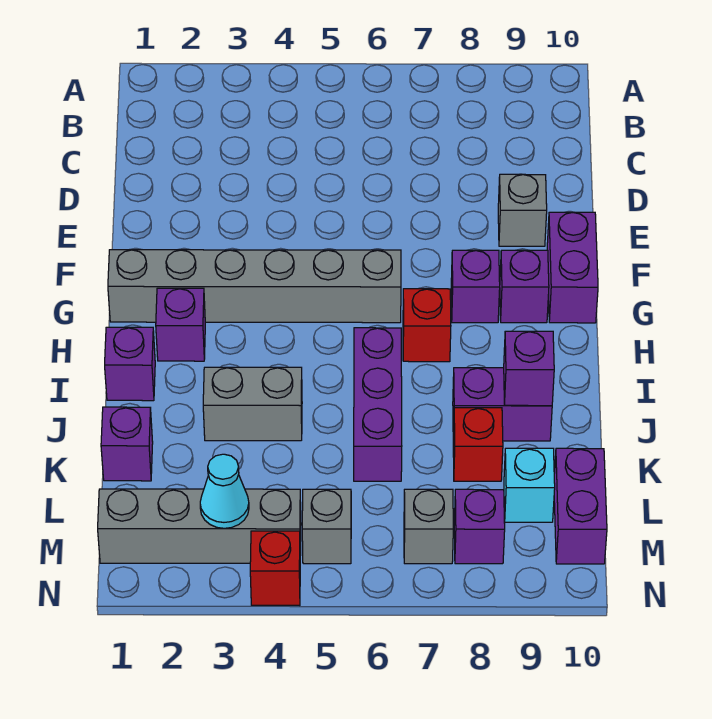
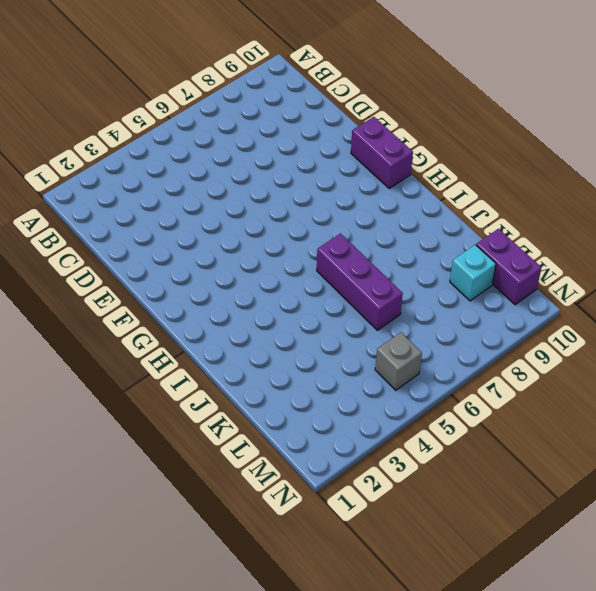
none -> grey brick E9 level 1
none -> grey brick G1:G6 level 1
none -> purple brick G8 level 1

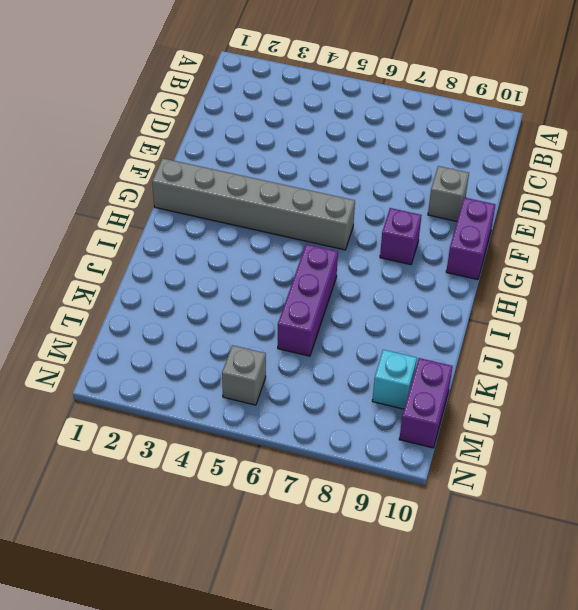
none -> purple brick G9 level 1
none -> purple brick H2 level 1
none -> red brick H7 level 1

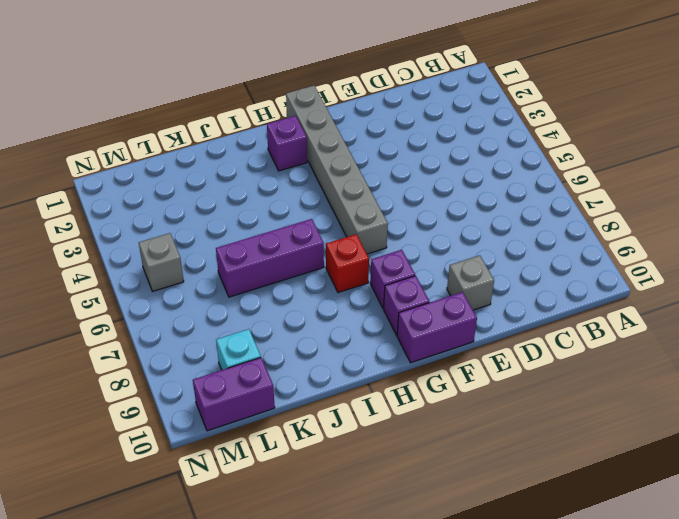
none -> purple brick I1 level 1
none -> grey brick J3:J4 level 1
none -> purple brick J8:J9 level 1

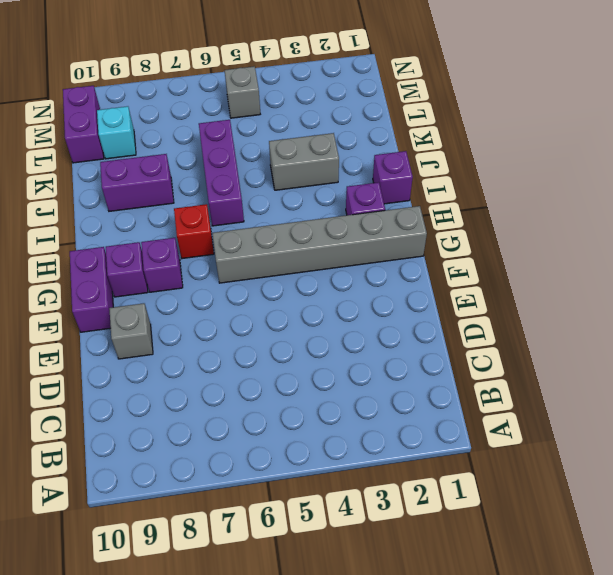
none -> purple brick K1 level 1
none -> red brick K8 level 1
none -> grey brick M1:M4 level 1

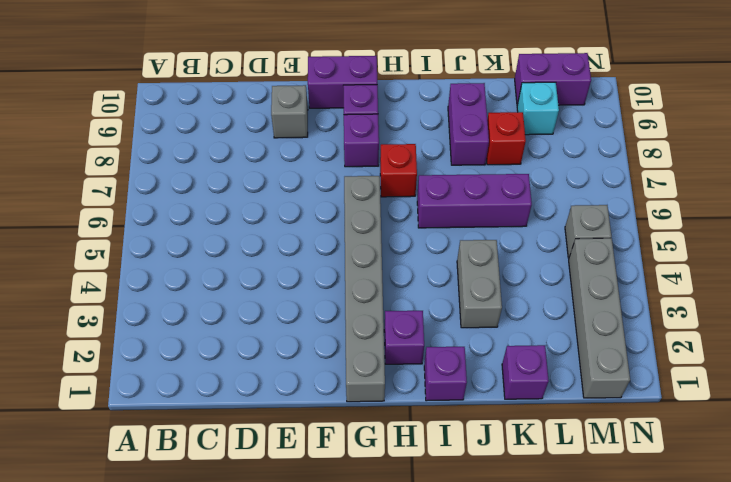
none -> grey brick M7 level 1
none -> purple brick M8 level 1
none -> red brick N4 level 1

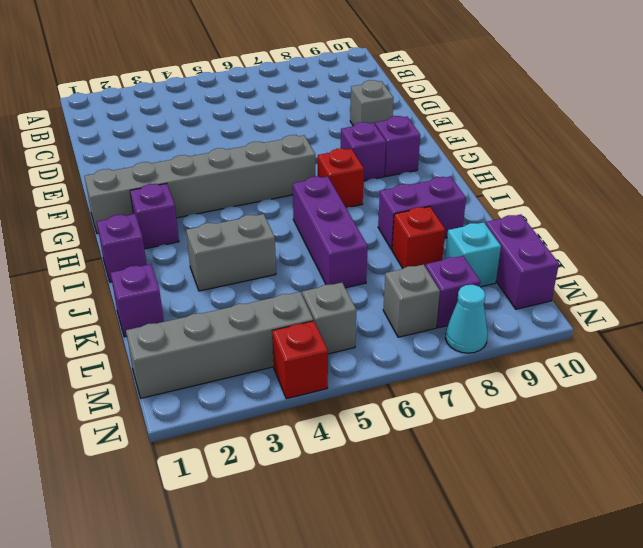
cyan cone N8 level 1 -> cyan cone M3 level 2
none -> purple brick F10:G10 level 1
none -> purple brick J9 level 2

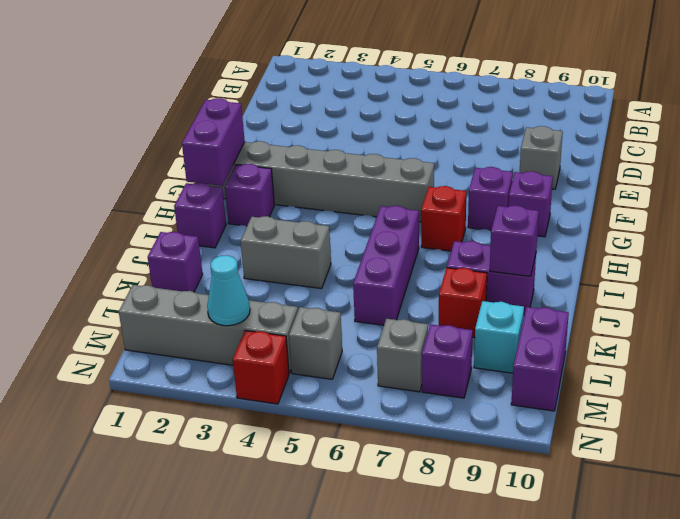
purple brick G1:H1 level 2 -> purple brick F10:G10 level 1

